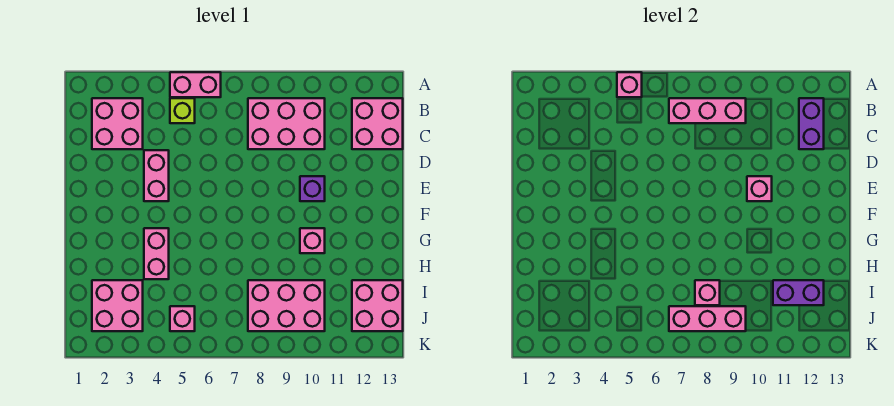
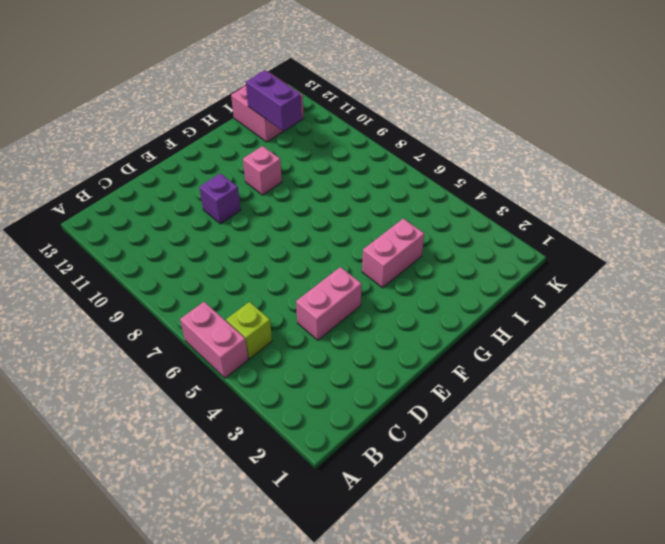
none -> pink brick B2:C3 level 1
none -> pink brick B8:C10 level 1
none -> pink brick B12:C13 level 1

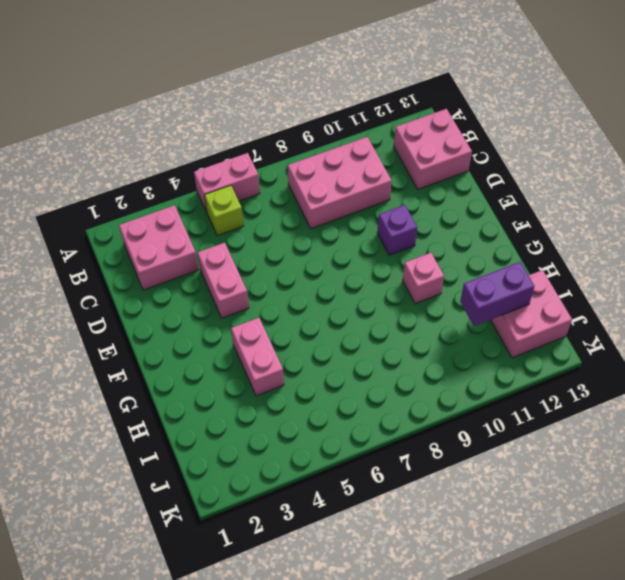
none -> pink brick I2:J3 level 1
none -> pink brick I8:J10 level 1
none -> pink brick J5 level 1

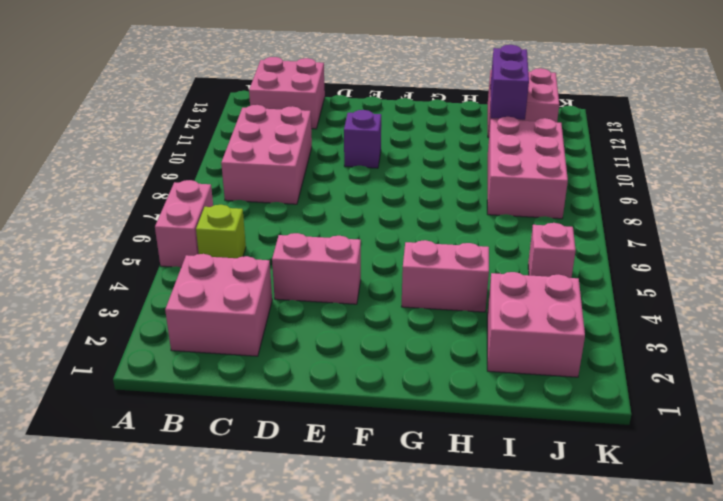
none -> pink brick G10 level 1
none -> pink brick A5 level 2
none -> pink brick B7:B9 level 2

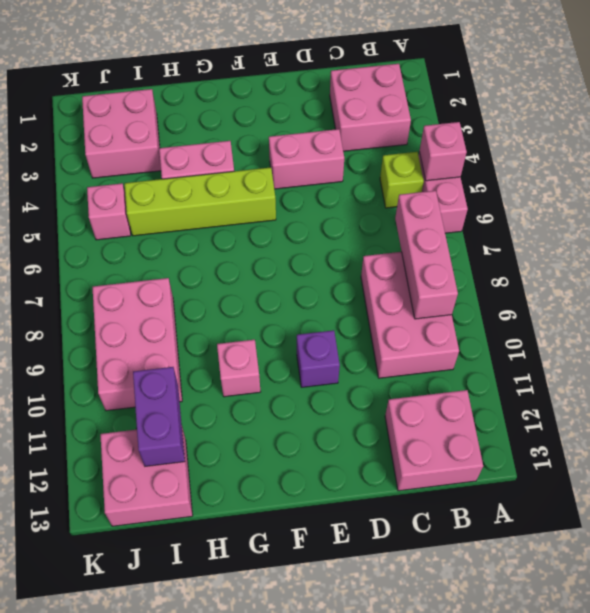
lime brick F5:I5 level 1 -> none
none -> purple brick B12:C12 level 2
none -> pink brick E10 level 2
none -> pink brick I8 level 2

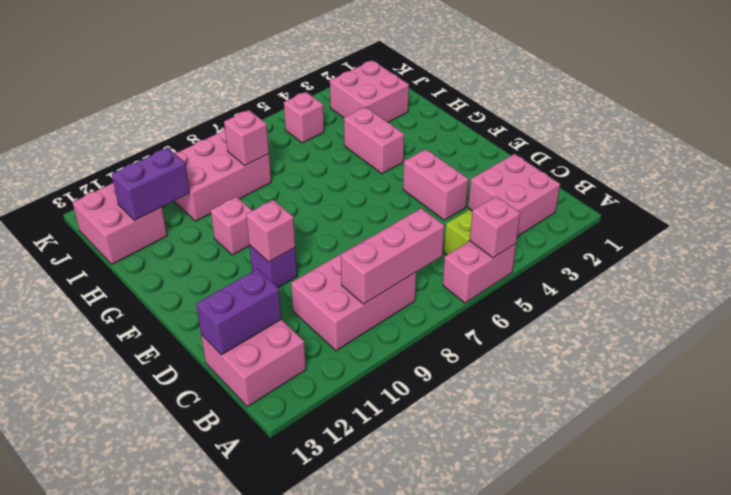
purple brick C12:C13 level 2 -> purple brick B12:C12 level 2
none -> pink brick J7:J9 level 2

